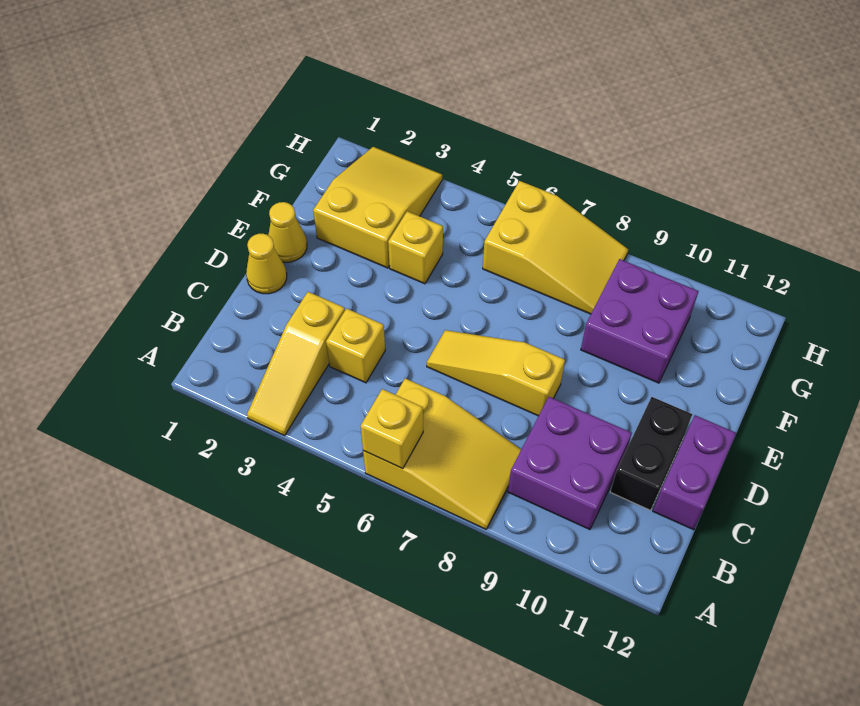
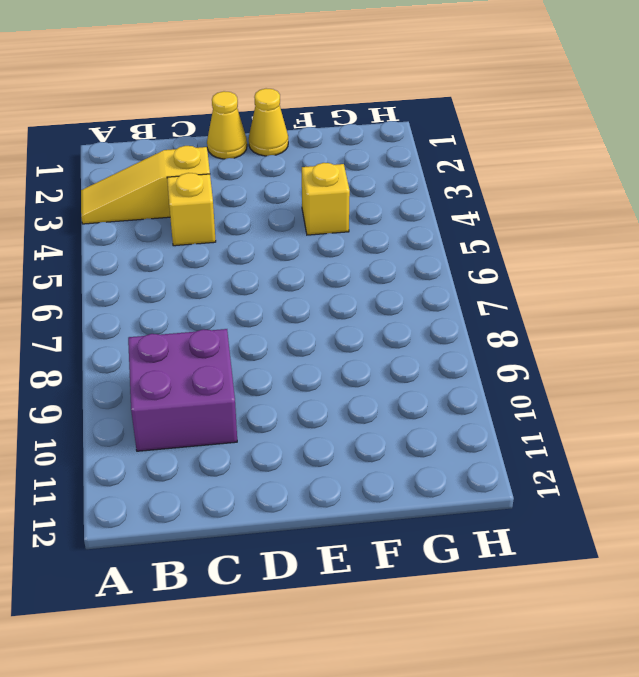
none -> yellow slope A6:B8 level 1 top 6
none -> black brick C11:D11 level 1
none -> purple brick C12:D12 level 1

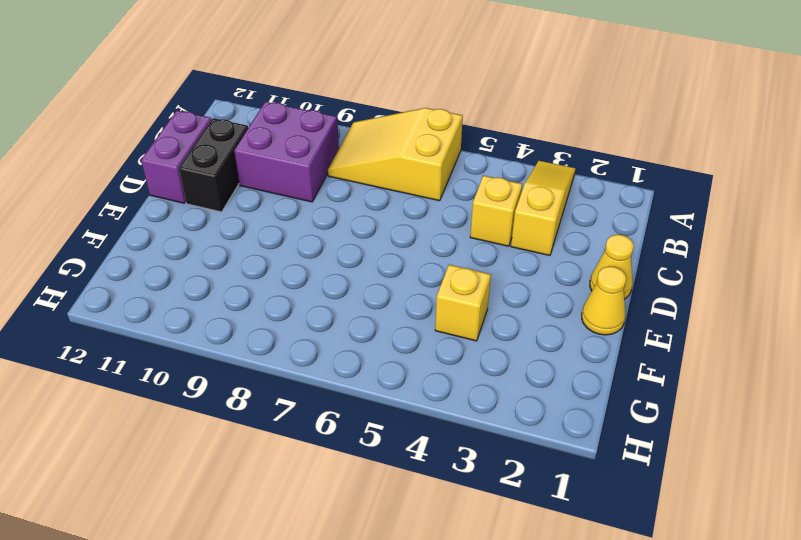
none -> yellow slope D6:D8 level 1 top 8
none -> yellow slope F2:H3 level 1 top F
none -> purple brick F9:G10 level 1

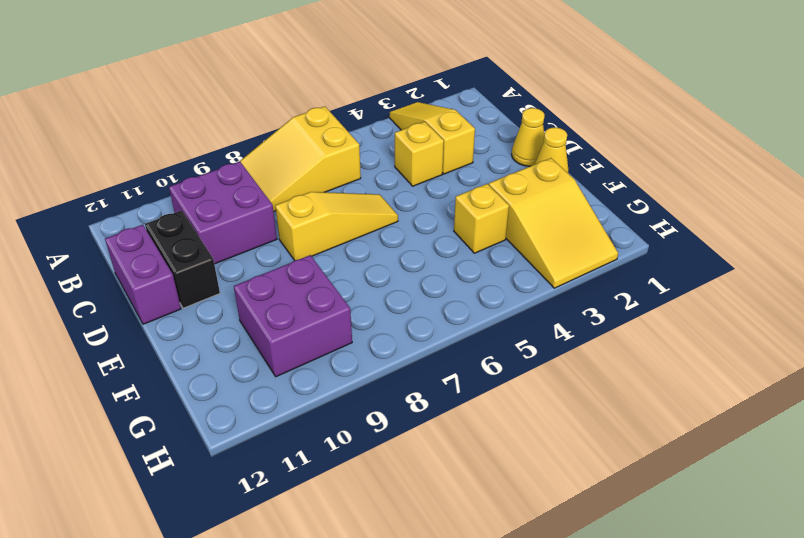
none -> yellow slope G6:H8 level 1 top 6
none -> yellow brick A6 level 2

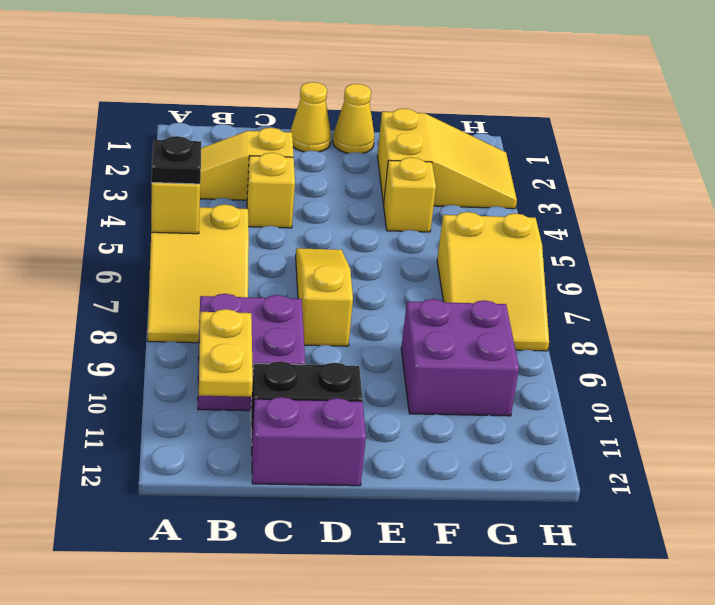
black plate A6 level 3 -> none
yellow plate B10:B11 level 2 -> none

